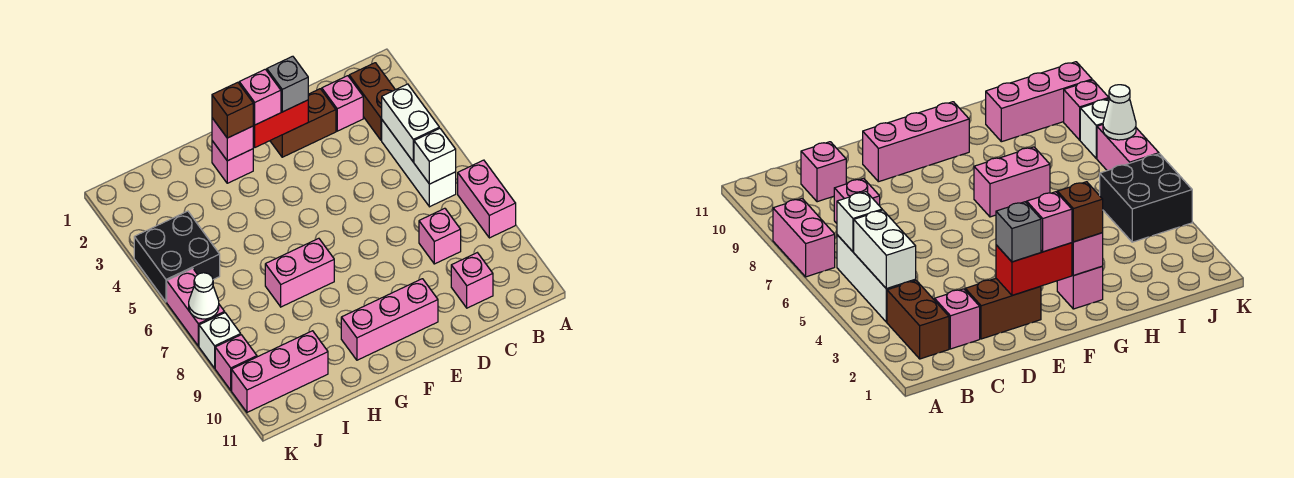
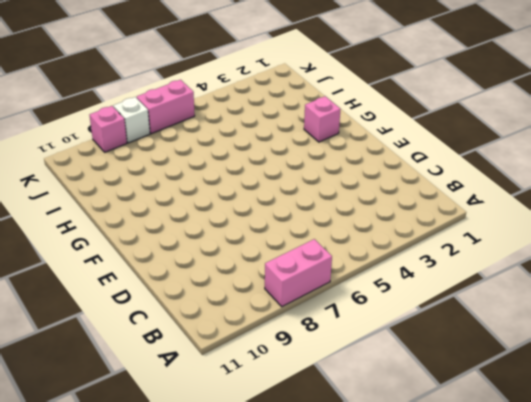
none -> brown brick B2:B3 level 1
none -> white brick B4:B6 level 1
none -> pink brick C2 level 1

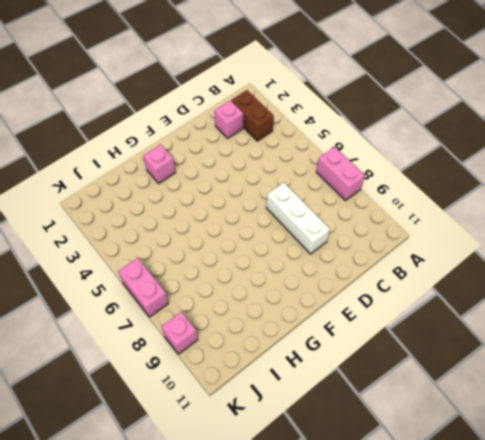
white brick D7:D9 level 1 -> white brick B4:B6 level 1
none -> pink brick C8 level 1
none -> pink brick C10 level 1
none -> brown brick D2:E2 level 1

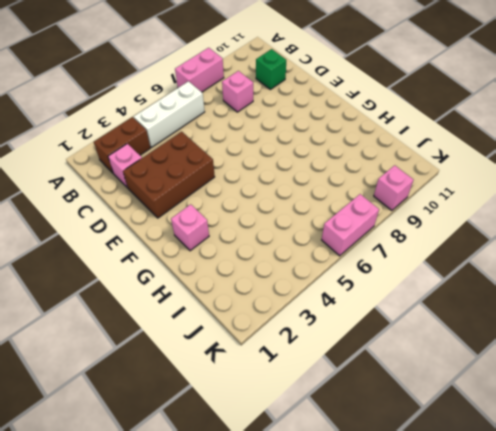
green brick C10 level 1 -> pink brick C10 level 1
brown brick D2:E4 level 1 -> brown brick D2:E2 level 1
none -> pink brick E10:G10 level 1
none -> pink brick G7:H7 level 1
none -> pink brick I10:K10 level 1

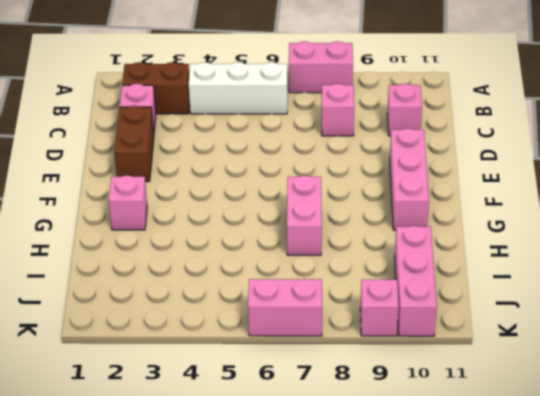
none -> black brick J4:K5 level 1
none -> white brick K8 level 1
none -> white brick B4:B5 level 2

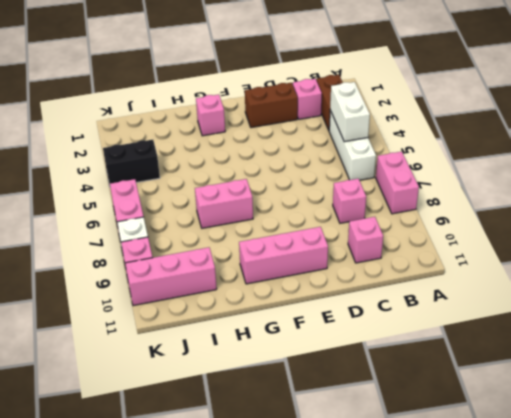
black brick J4:K4 level 1 -> black brick J4:K5 level 1
none -> white brick B6 level 2
none -> red brick E2:F2 level 2
none -> pink brick G2 level 2

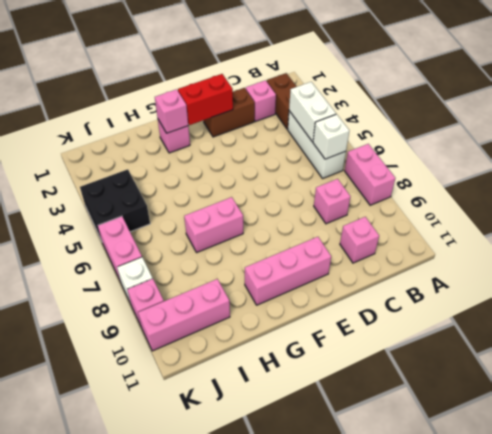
none -> white cone K7 level 2
none -> grey brick E2 level 3
none -> pink brick F2 level 3

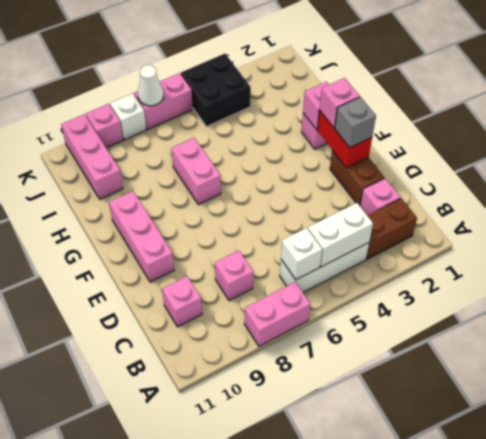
none -> brown brick G2 level 3

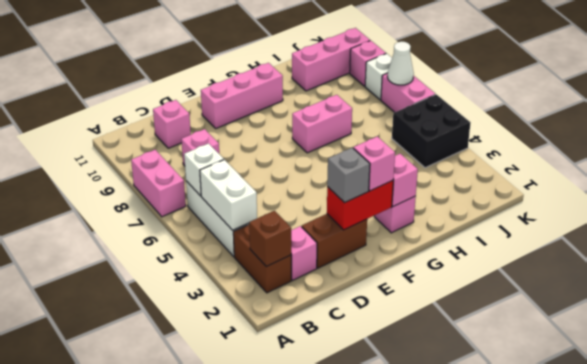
brown brick B2 level 2 -> brown brick G2 level 3

